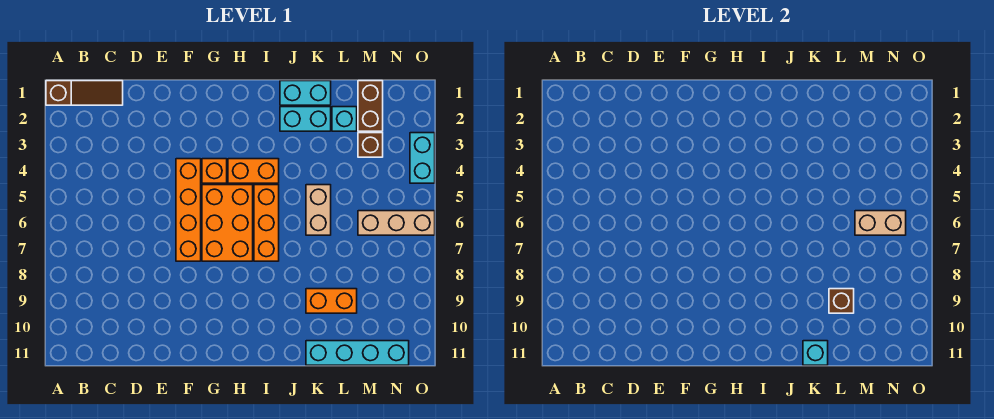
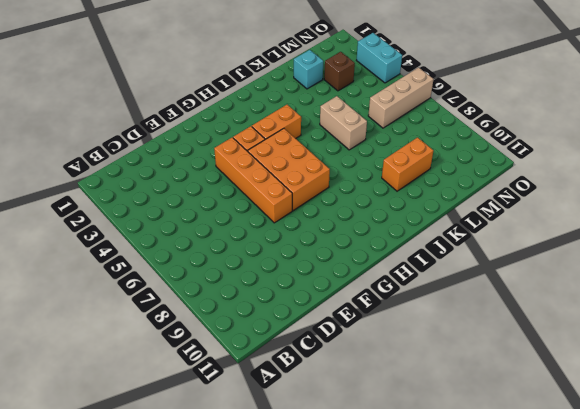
none -> brown slope A1:C1 level 1 top A
none -> orange brick I5:I7 level 1
none -> cyan brick J1:K1 level 1

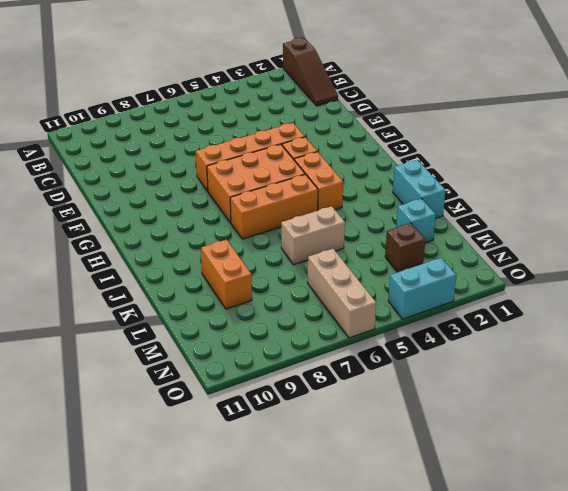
none -> cyan brick J2:K2 level 1
none -> cyan brick K11:N11 level 1
none -> brown brick M1:M2 level 1

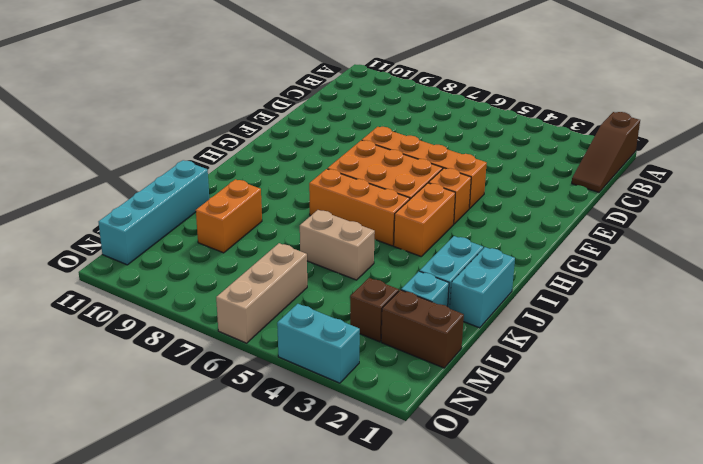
none -> cyan brick K11 level 2
none -> brown brick L9 level 2
none -> tan brick M6:N6 level 2

